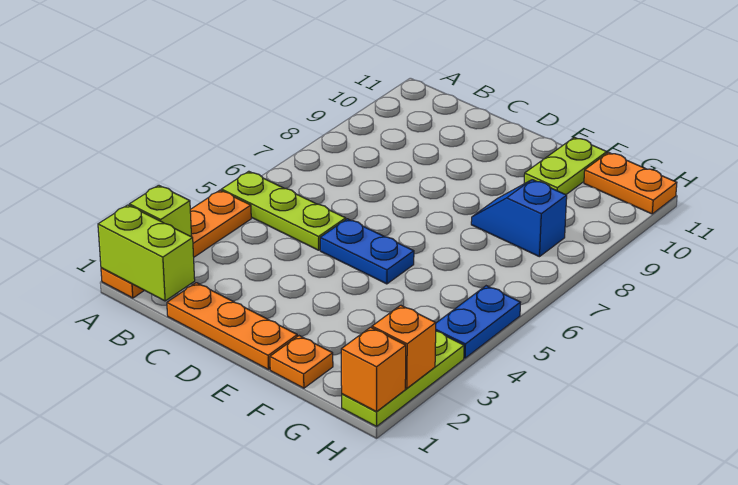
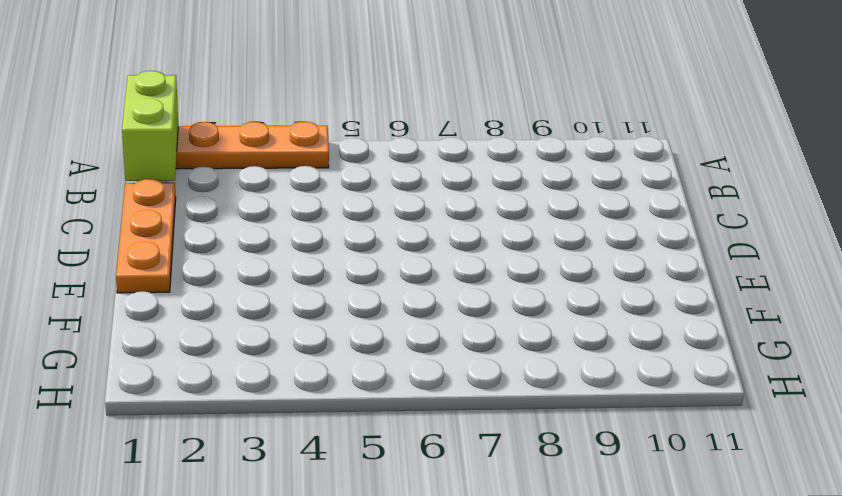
none -> lime plate A5:C5 level 1
none -> blue plate D5:E5 level 1
none -> orange plate F1 level 1

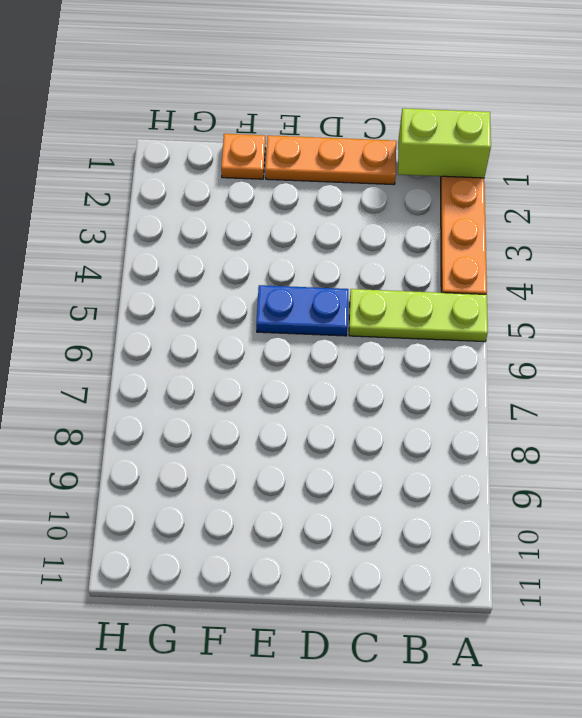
none -> blue slope F8:G8 level 1 top G
none -> lime plate F10:F11 level 1
none -> orange plate G11:H11 level 1

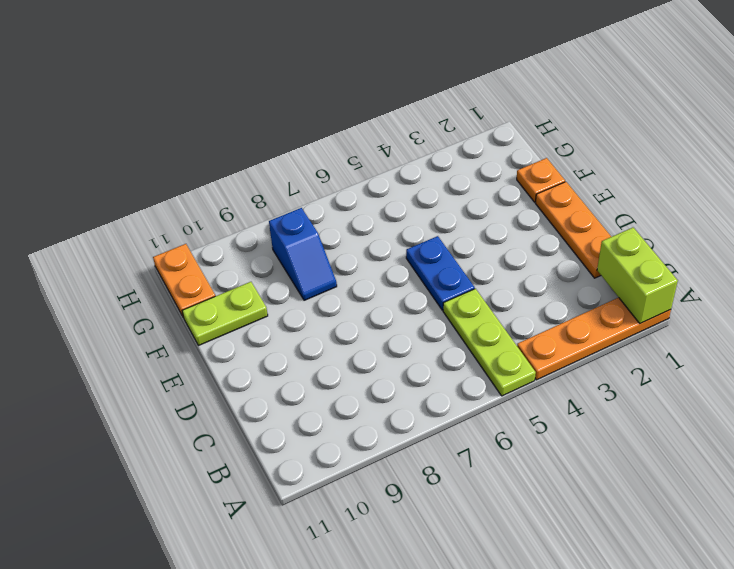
none -> lime plate H1:H3 level 1
none -> blue plate H4:H5 level 1
none -> lime brick A2 level 2

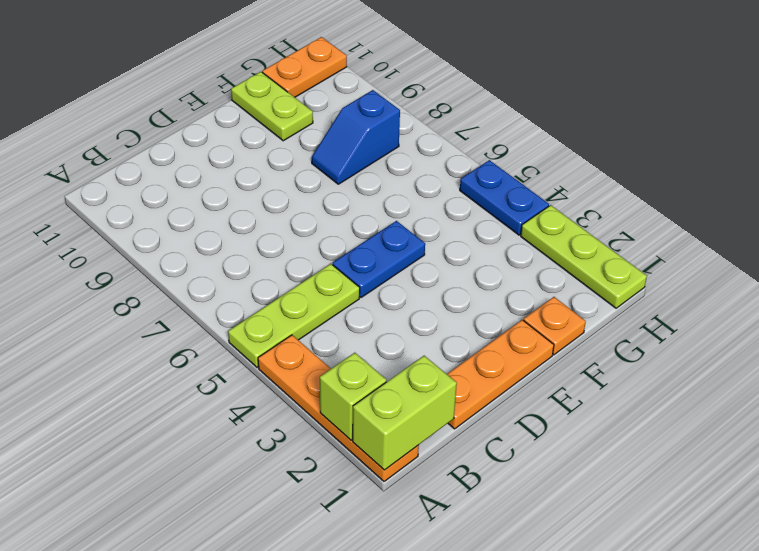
none -> orange brick H1 level 2
none -> orange brick H2 level 2

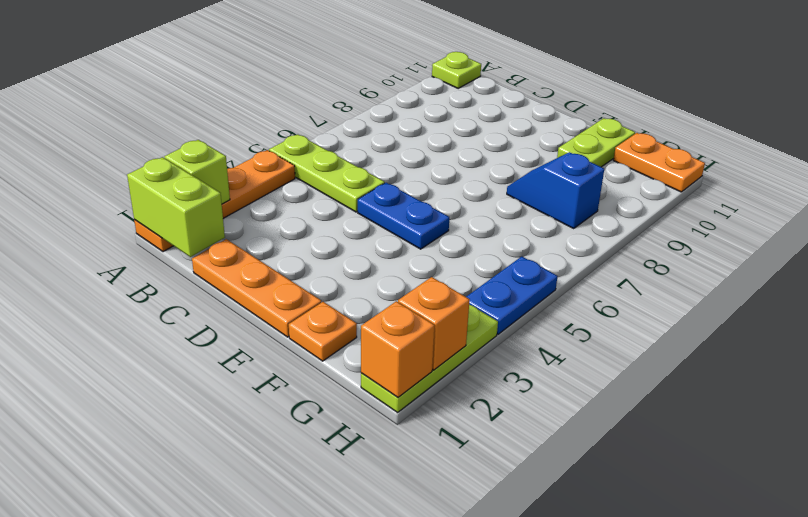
lime plate A11 level 1 -> none

